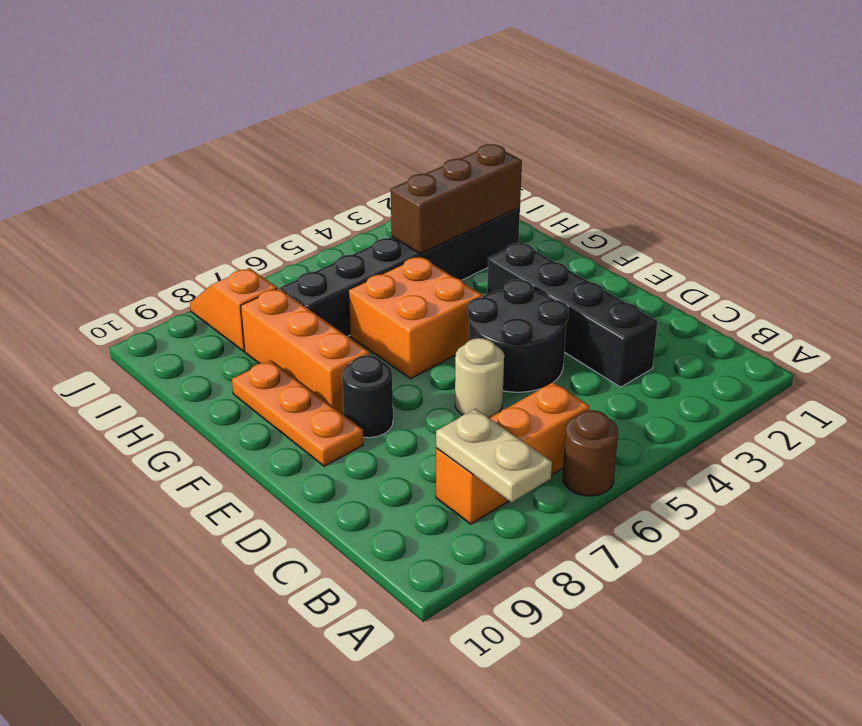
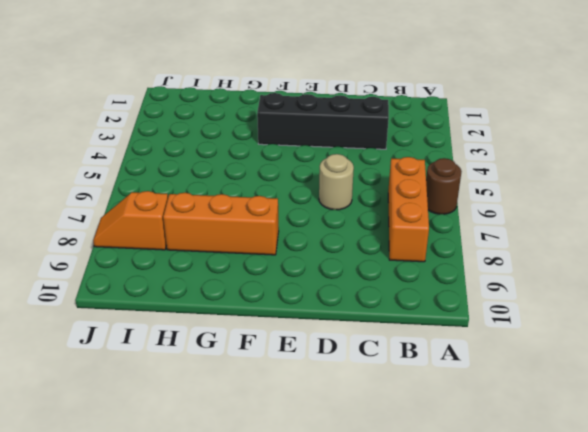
none -> black round brick D4:E5 level 1
none -> black round brick E8 level 1
none -> orange plate E9:G9 level 1

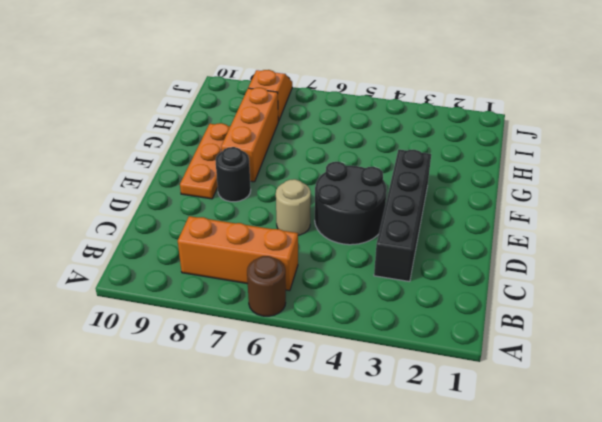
none -> orange brick F5:G6 level 1
none -> black brick H2:H7 level 1
none -> tan plate A8:B8 level 2

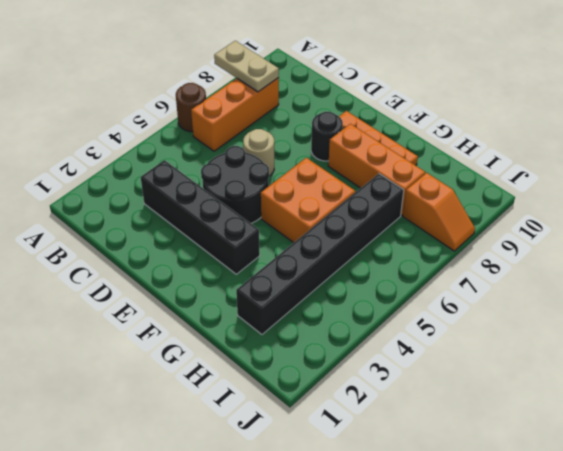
none -> brown brick H2:H4 level 2

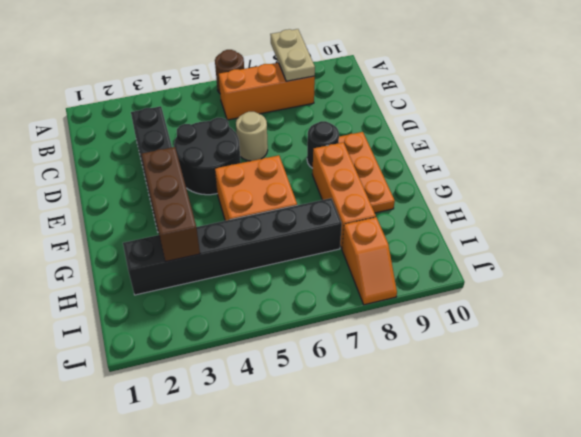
brown brick F3:H3 level 2 -> brown brick H2:H4 level 2

